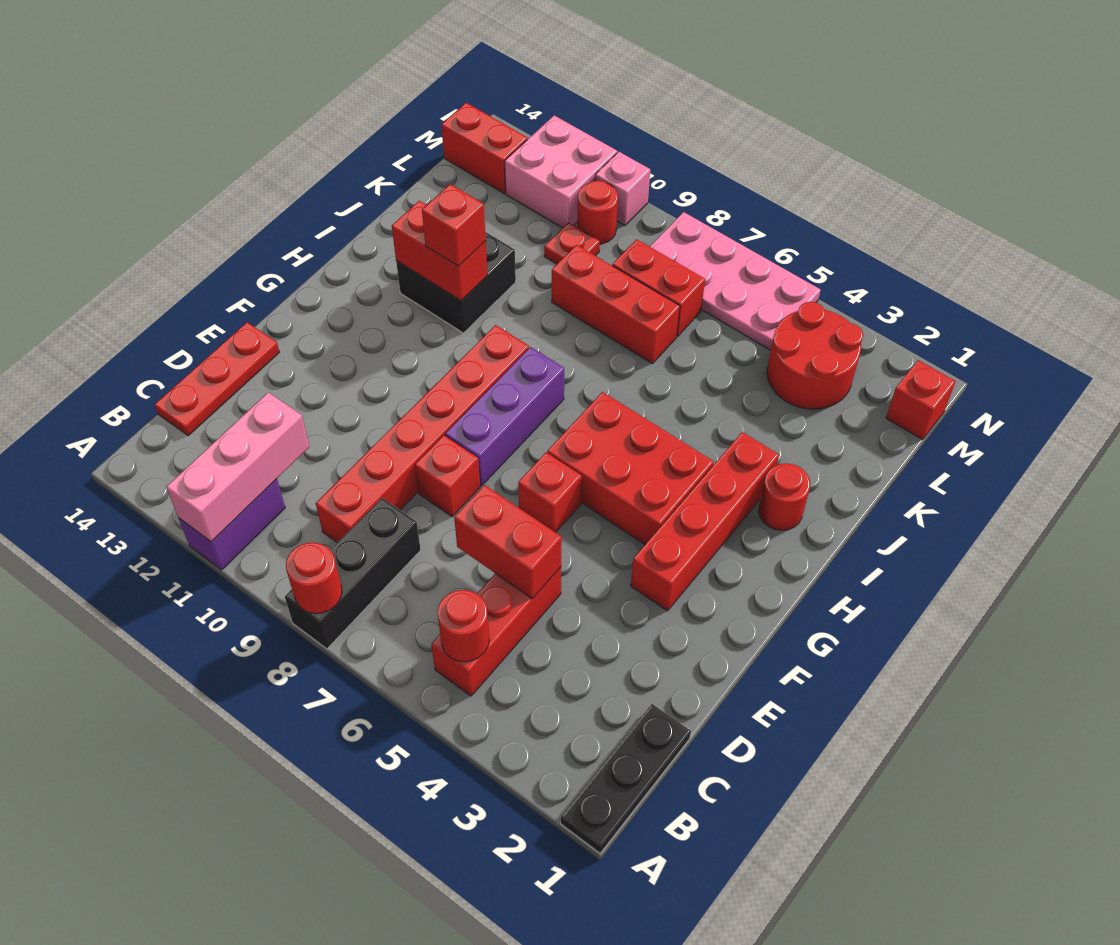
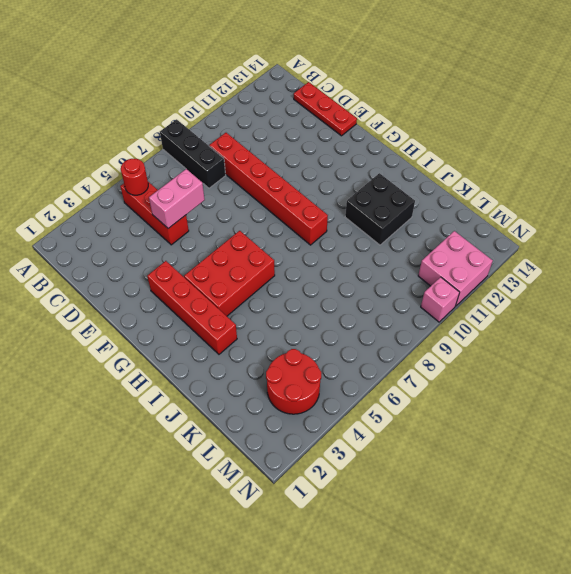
pink brick D5:D6 level 2 -> red brick D5:D6 level 2
none -> black plate A1:C1 level 1
none -> purple brick A11:B11 level 1
none -> red brick E8 level 1

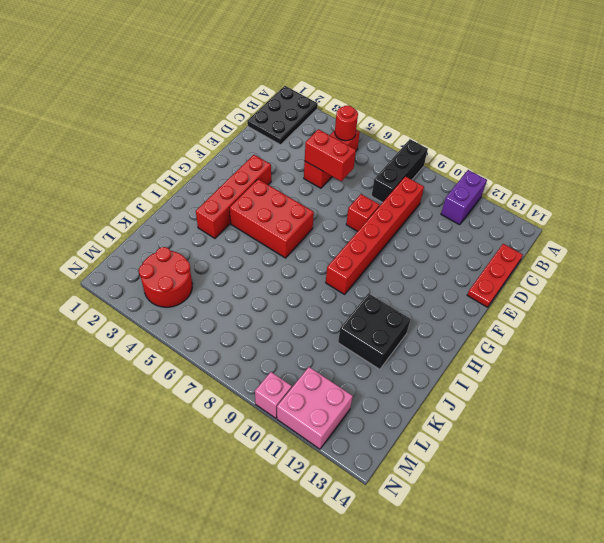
black plate A1:C2 level 1 -> black plate A1:C1 level 1
none -> red brick F6 level 1
none -> purple brick F8:H8 level 1
none -> red round brick I2 level 1

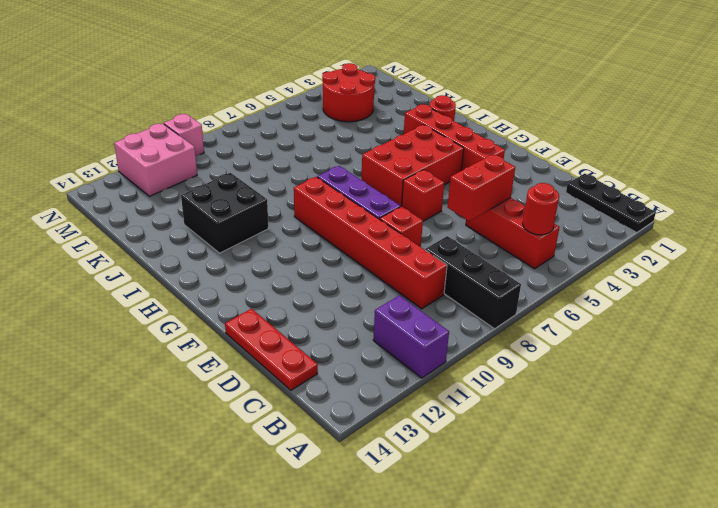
none -> red brick K7:K9 level 1
none -> red brick L7:L8 level 1
none -> red plate L10 level 1

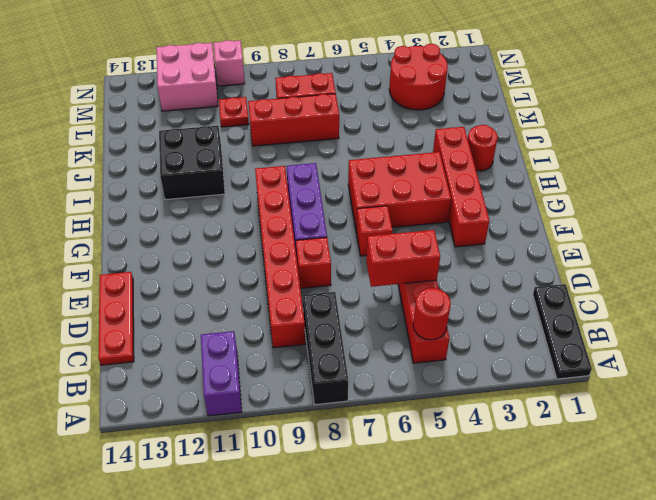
none -> red brick M1 level 1
none -> pink plate M5:N8 level 1
none -> red round brick M10 level 1

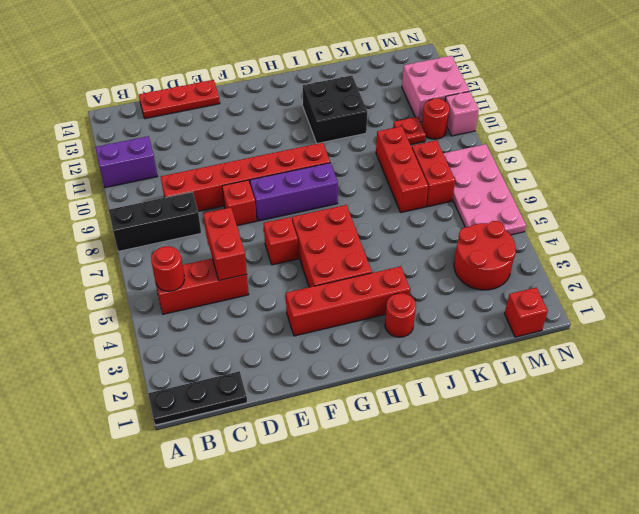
none -> red brick M13:M14 level 1
none -> red round brick A8 level 2
none -> pink brick A11:C11 level 2

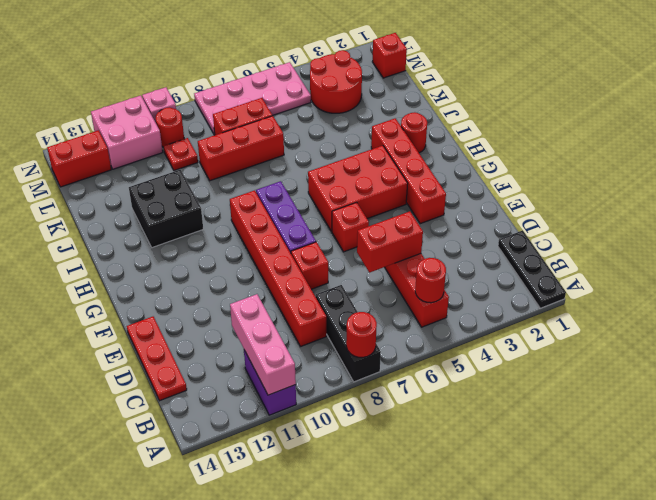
none -> red brick I11:I12 level 2
none -> red brick I11 level 3

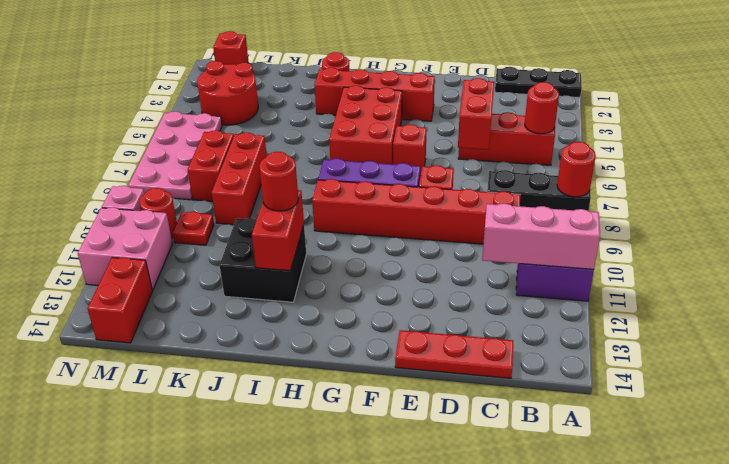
red round brick I11 level 3 -> red brick I11 level 3

